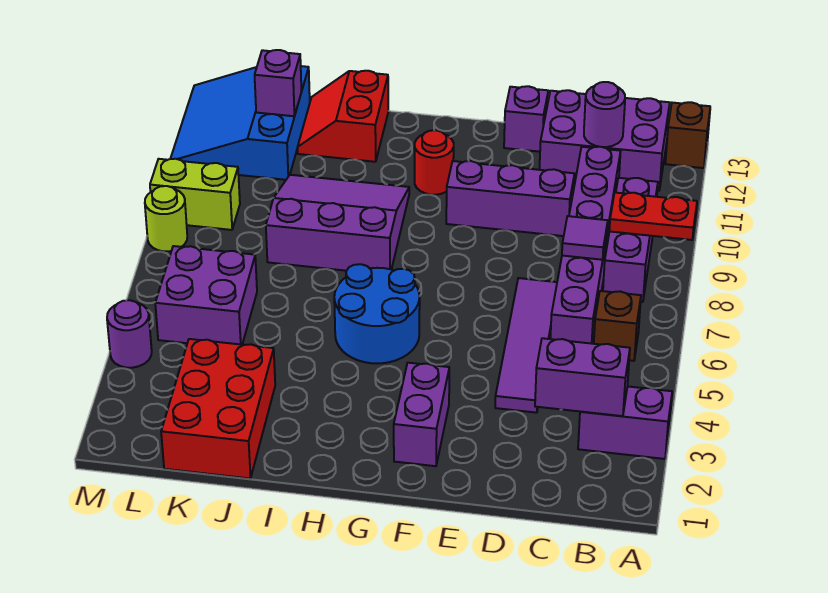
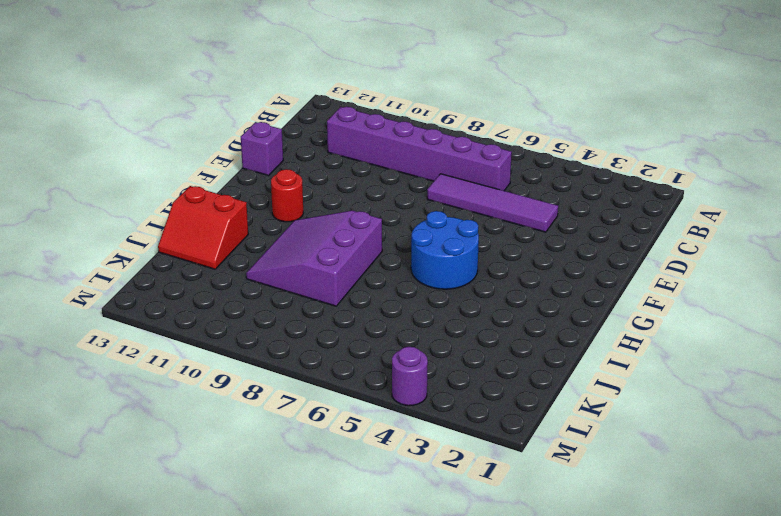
none -> purple brick A3:B3 level 1
none -> brown brick A13 level 1
none -> brown brick B6 level 1

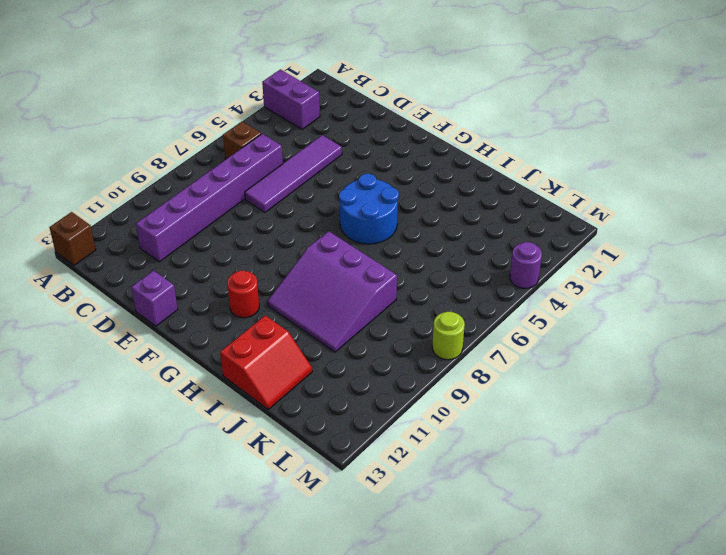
none -> purple brick B8:B10 level 1
none -> purple brick B12:D13 level 1
none -> purple brick D10:F10 level 1

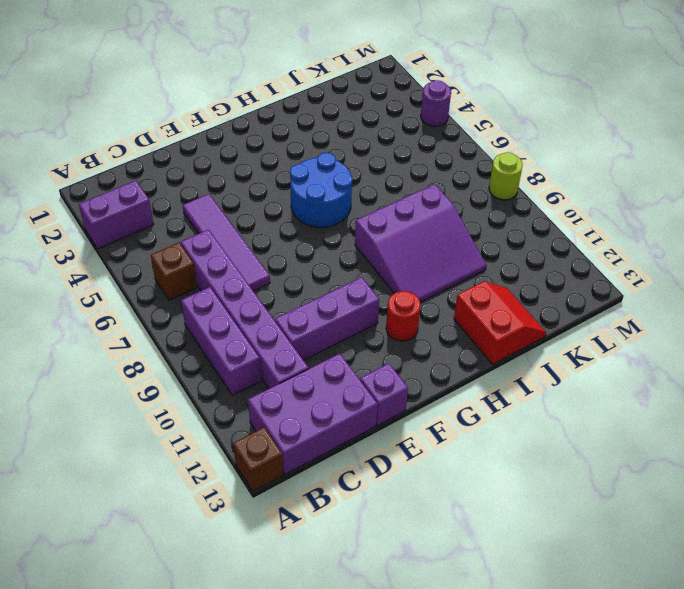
none -> purple brick F2:F3 level 1
none -> red brick J1:K3 level 1
none -> purple brick K5:L6 level 1

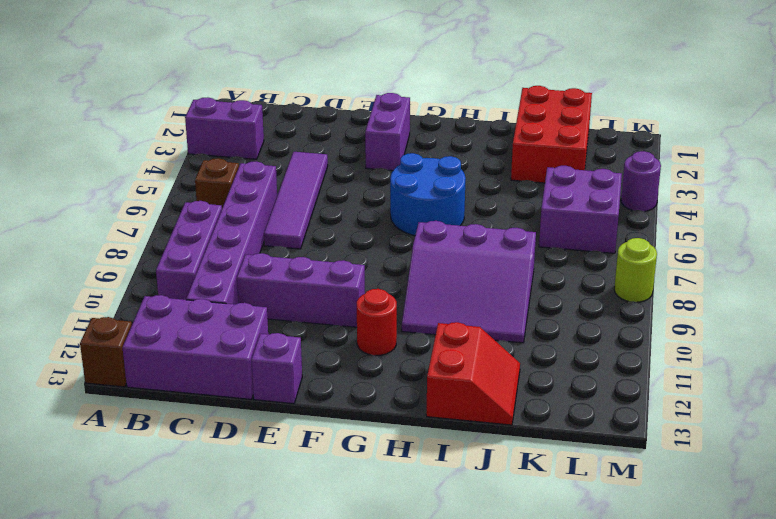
none -> blue slope K11:M13 level 1 top K
none -> lime brick L9:M9 level 1
none -> red plate A9:B9 level 2

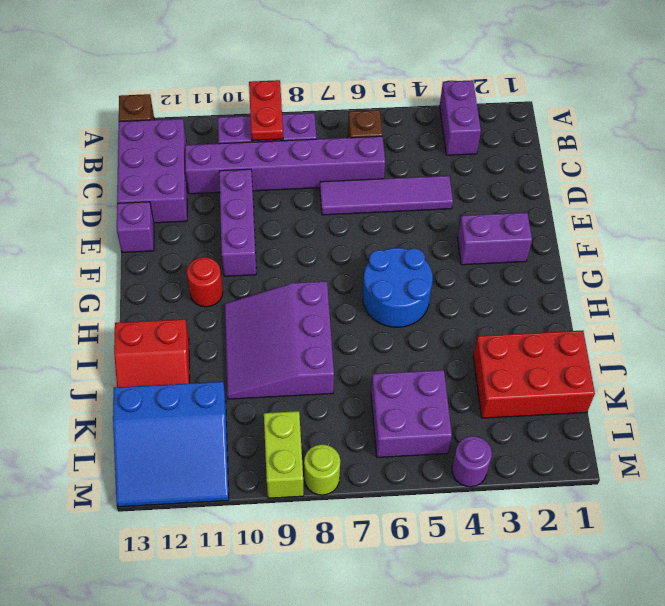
none -> purple brick B3:C3 level 2
none -> purple tile C8 level 2
none -> purple round brick C12 level 2

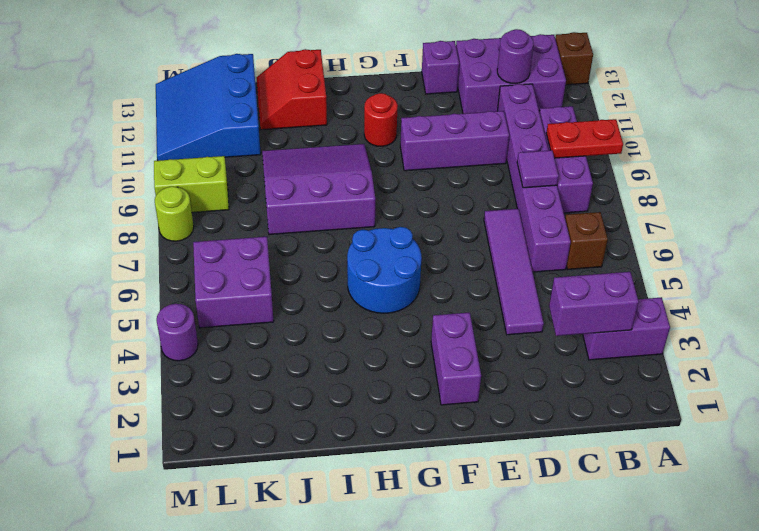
none -> red brick J1:K3 level 1
none -> purple brick K12 level 2

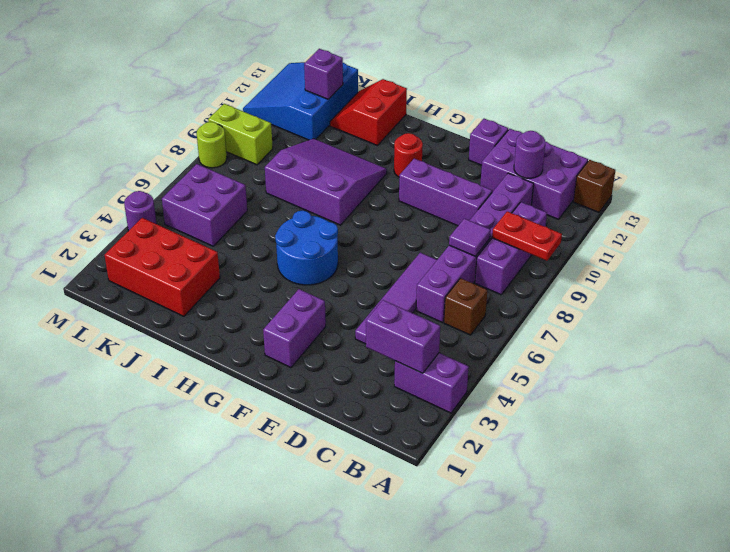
red brick J2:L3 level 1 -> red brick J1:K3 level 1

